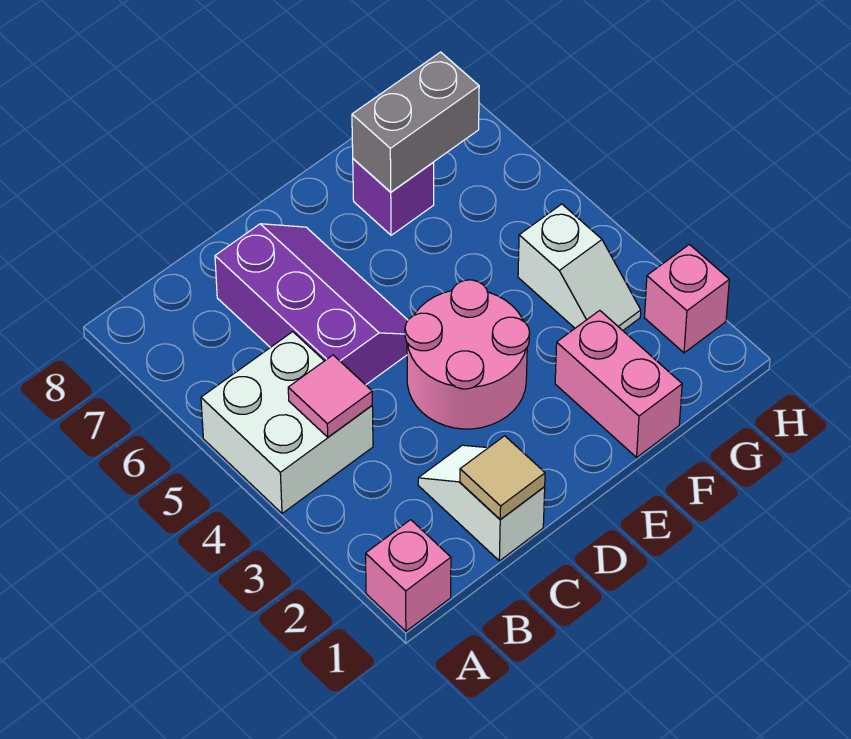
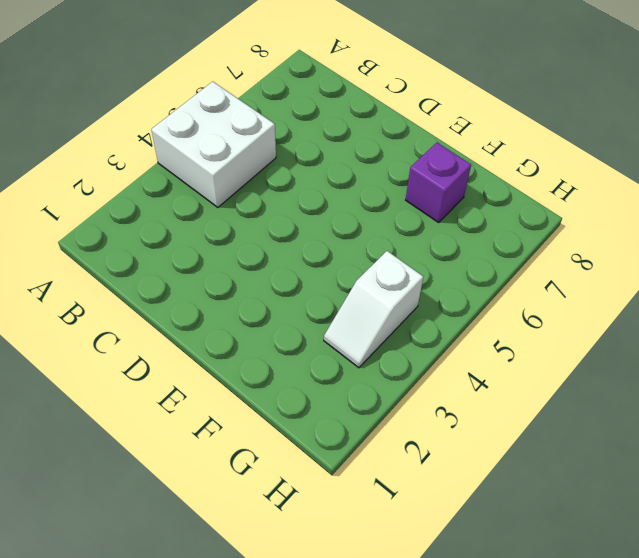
none -> pink brick A1 level 1
none -> white slope C1:C2 level 1 top 1
none -> purple slope C5:D7 level 1 top C

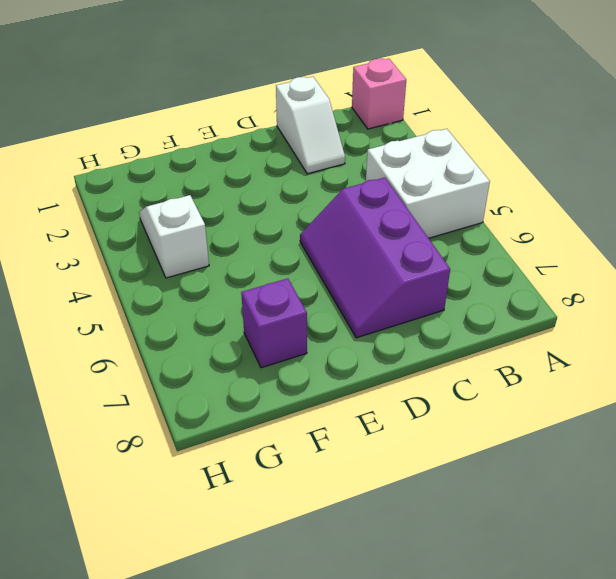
none -> pink round brick D3:E4 level 1
none -> pink brick F1:F2 level 1
none -> pink brick H2 level 1

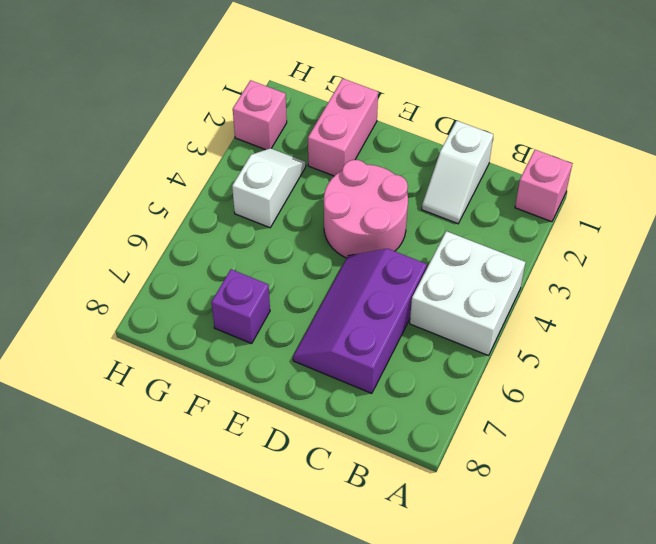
none -> pink tile B4 level 2
none -> tan tile C1 level 2
none -> grey brick F7:G7 level 2

